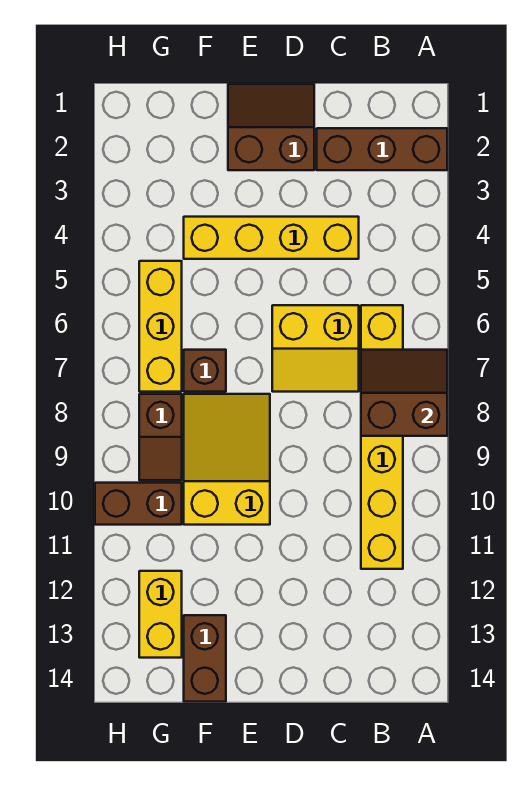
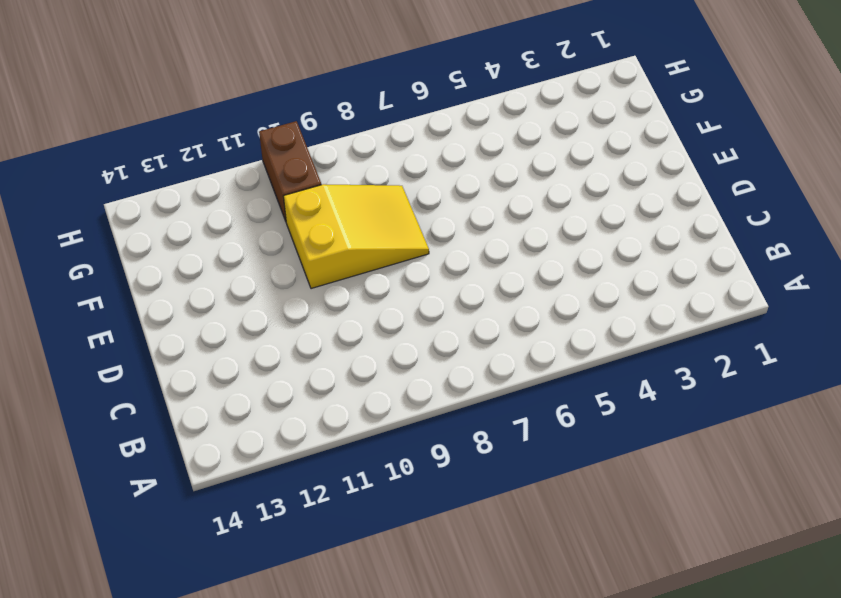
none -> brown brick A2:C2 level 1
none -> yellow brick B6:B11 level 1
none -> yellow brick C4:F4 level 1

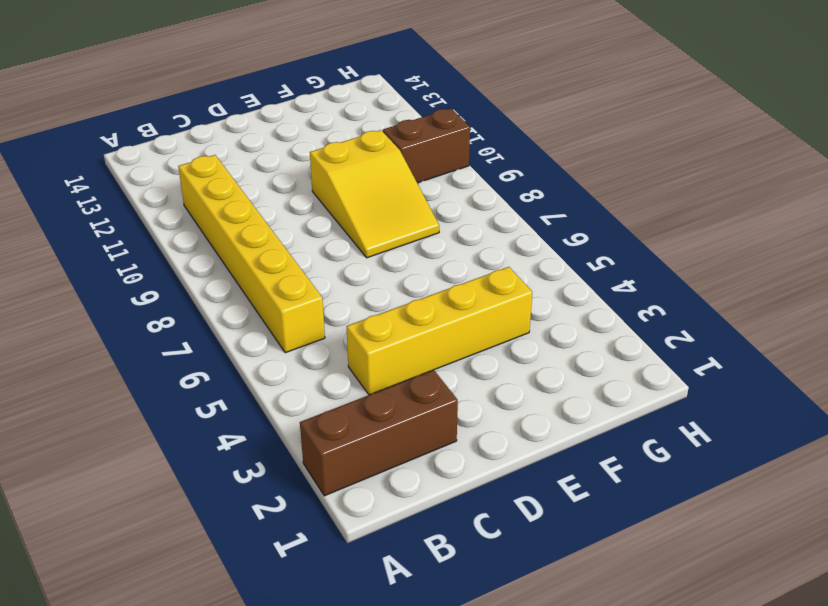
none -> yellow slope C6:D7 level 1 top 6
none -> brown slope D1:E2 level 1 top 2
none -> brown brick F7 level 1

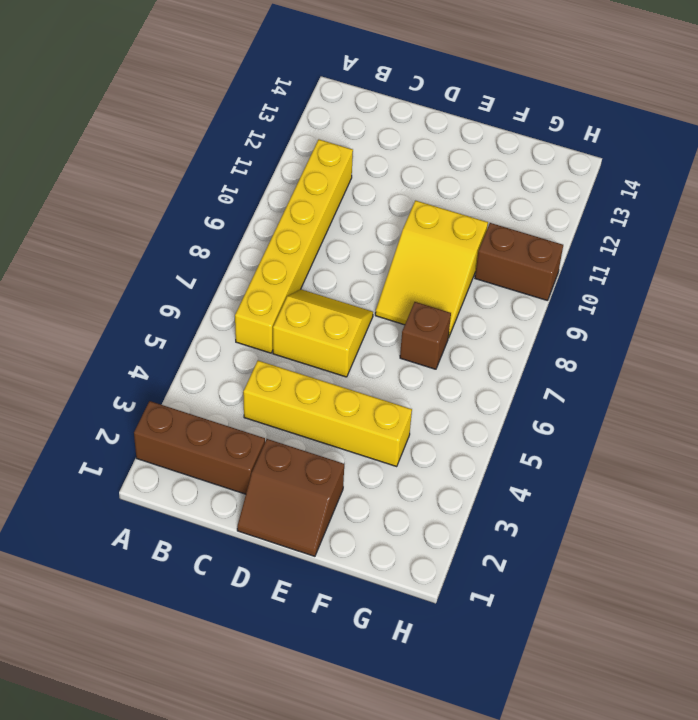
none -> brown brick F13:F14 level 1
none -> yellow brick G5:G7 level 1
none -> brown slope G8:G9 level 1 top 8

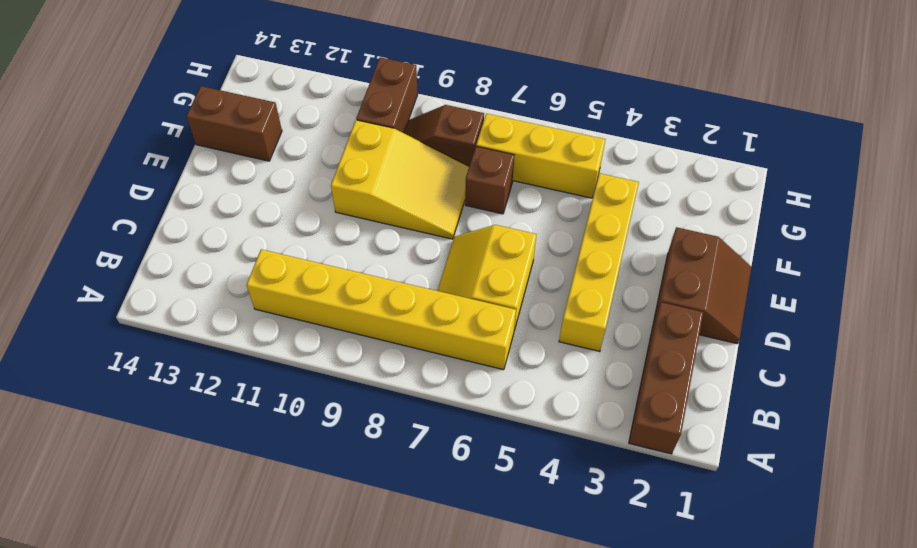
none -> yellow brick G12:G13 level 1
none -> brown slope A7:B8 level 2 top 8

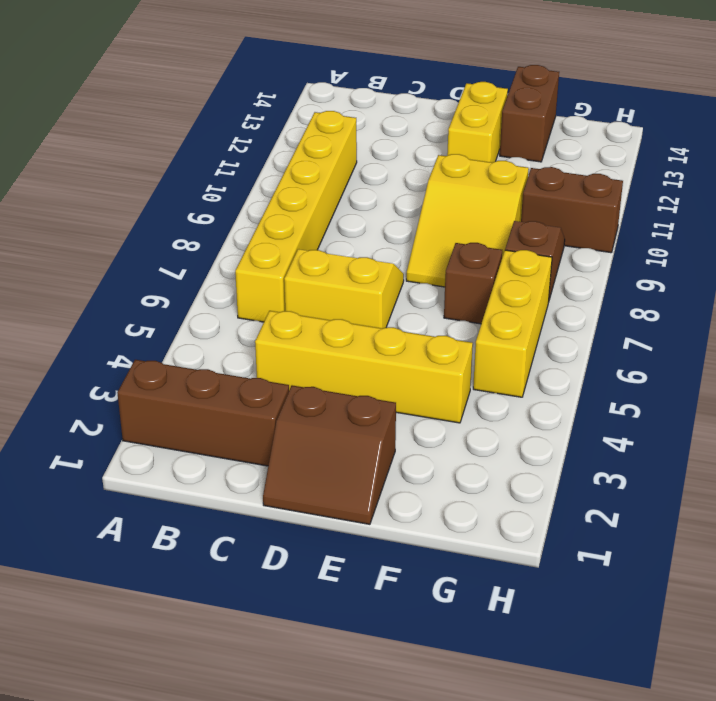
yellow brick E12:E13 level 1 -> yellow brick G12:G13 level 1
none -> brown slope A7:B8 level 2 top 8

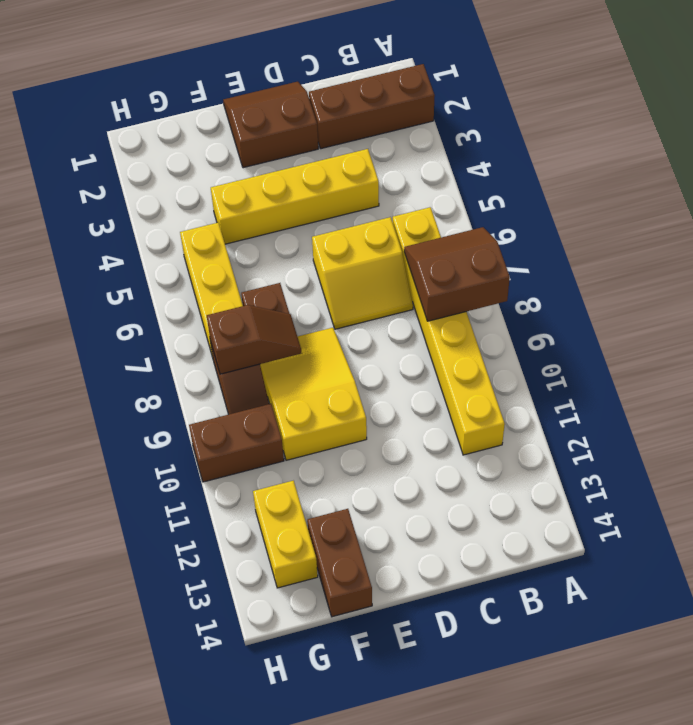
brown slope F8:G8 level 2 top G -> none

